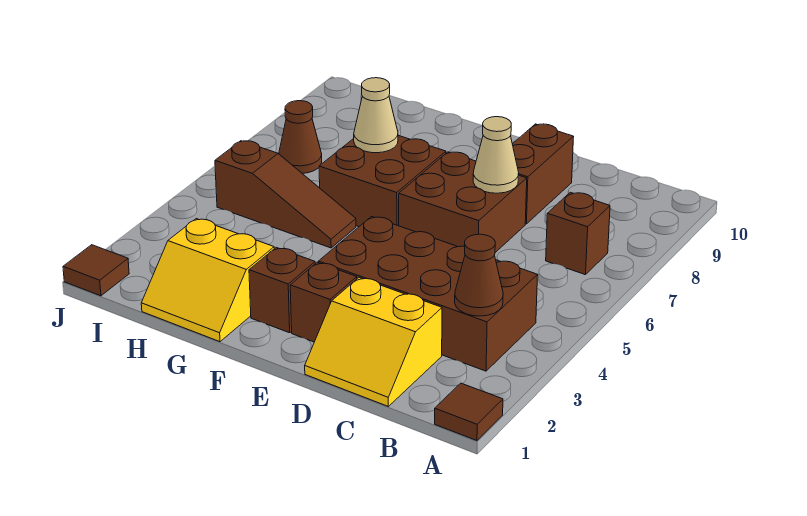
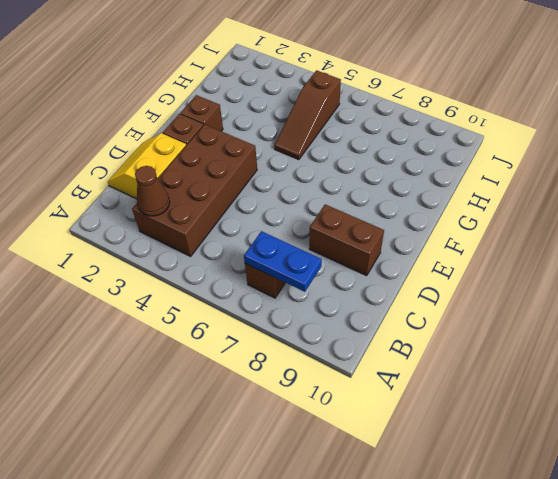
blue plate B7:B8 level 2 -> none
none -> brown tile A1 level 1
none -> brown brick D6:E7 level 1
none -> brown brick F6:G7 level 1

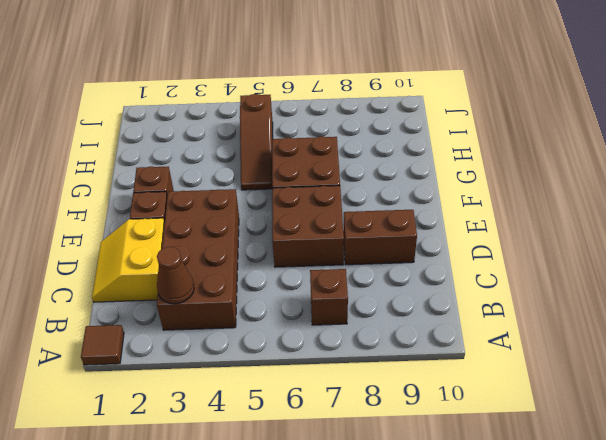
none -> yellow slope G1:H2 level 1 top 2
none -> brown cone I7 level 1
none -> brown tile J1 level 1

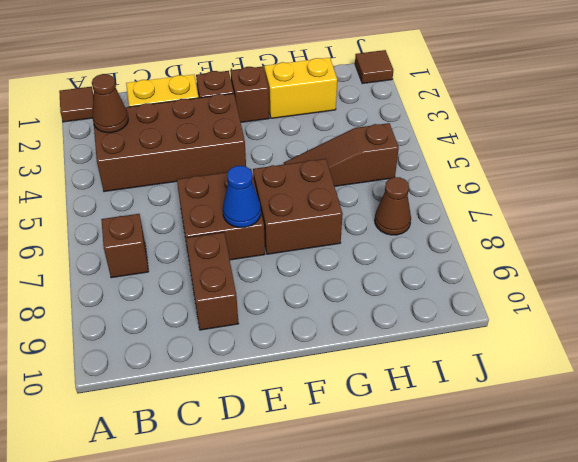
blue cone E7 level 2 -> none
none -> tan cone D7 level 2
none -> tan cone G7 level 2

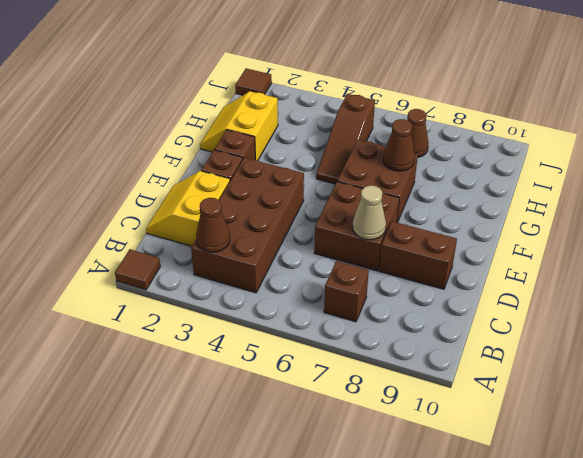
brown cone G7 level 2 -> tan cone G7 level 2

